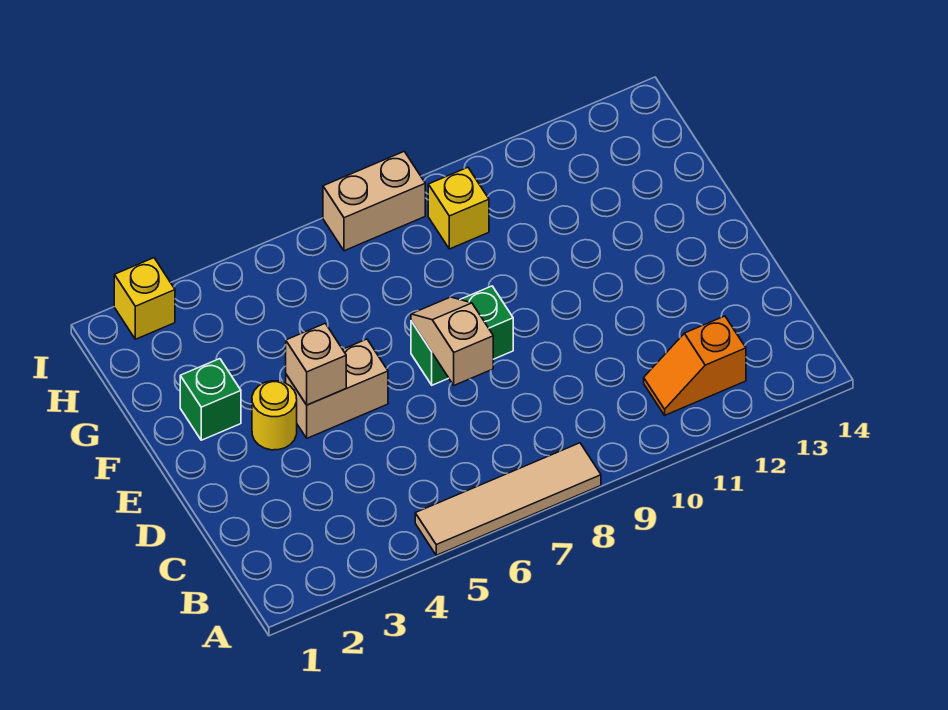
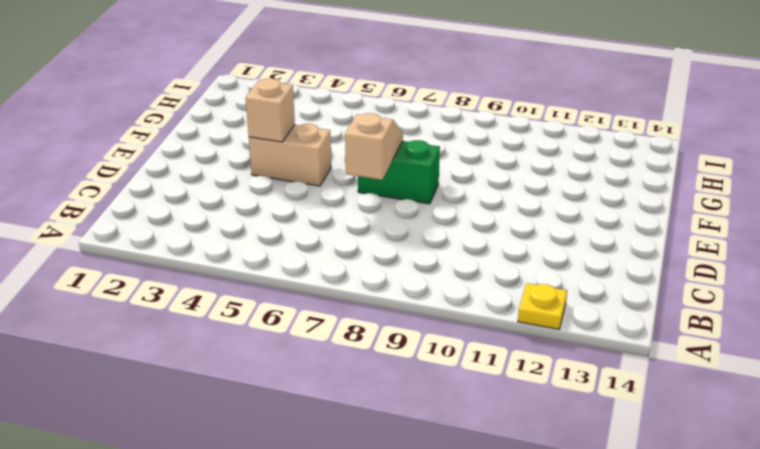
yellow plate A12 level 1 -> none
none -> tan tile A5:A8 level 1
none -> orange slope B11:B12 level 1 top 12

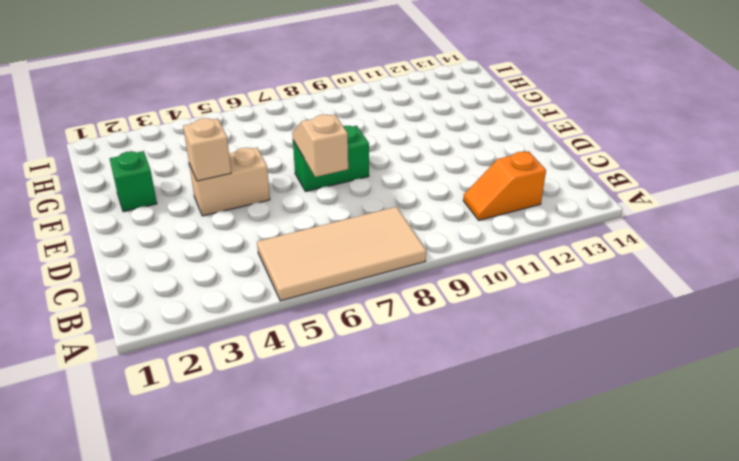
tan tile A5:B8 level 1 -> tan tile A5:A8 level 1
none -> yellow round brick E3 level 1
none -> yellow brick H9 level 1

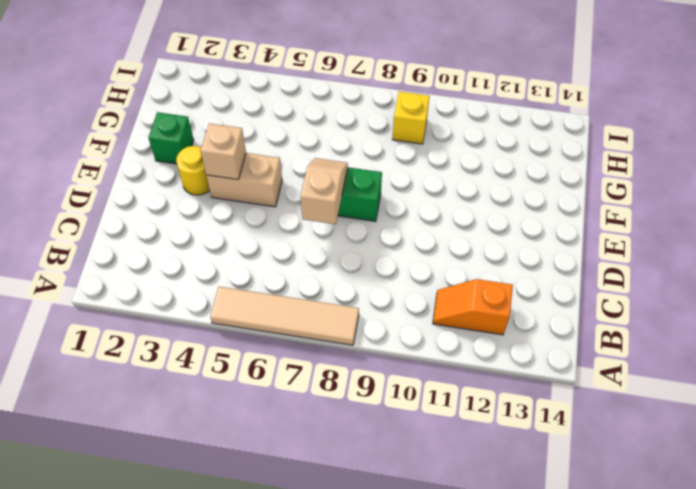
none -> yellow brick I2 level 1
none -> tan brick I7:I8 level 1

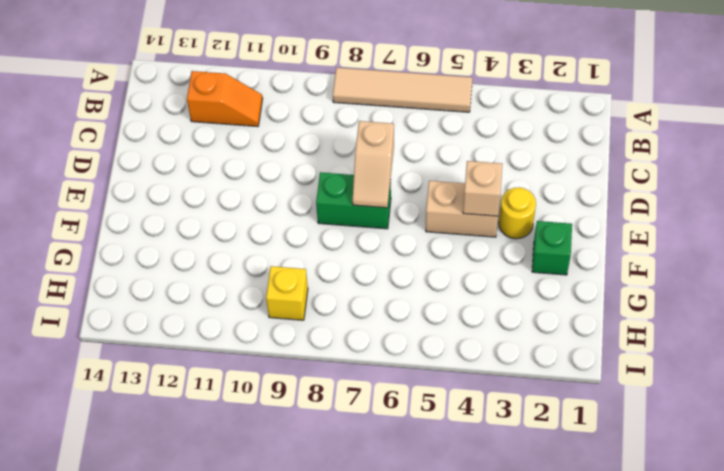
none -> yellow brick I2 level 1
none -> tan brick I7:I8 level 1

